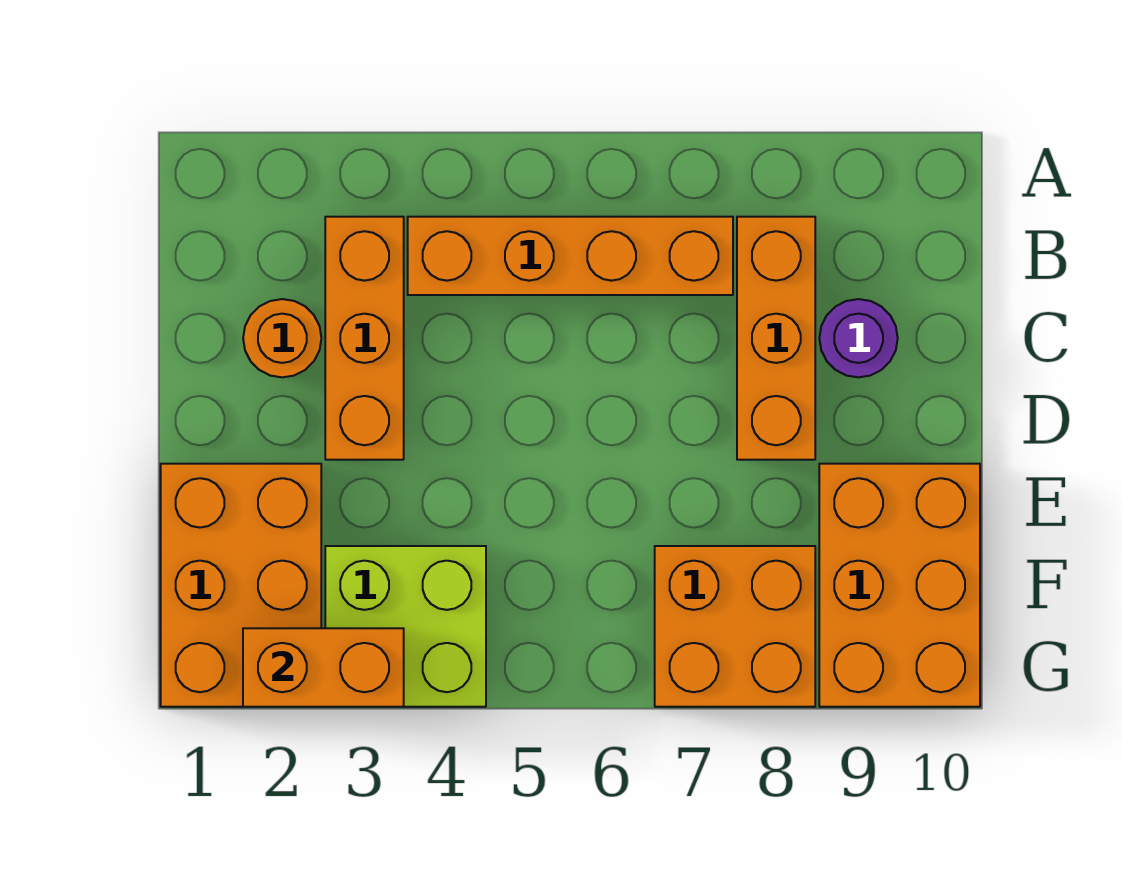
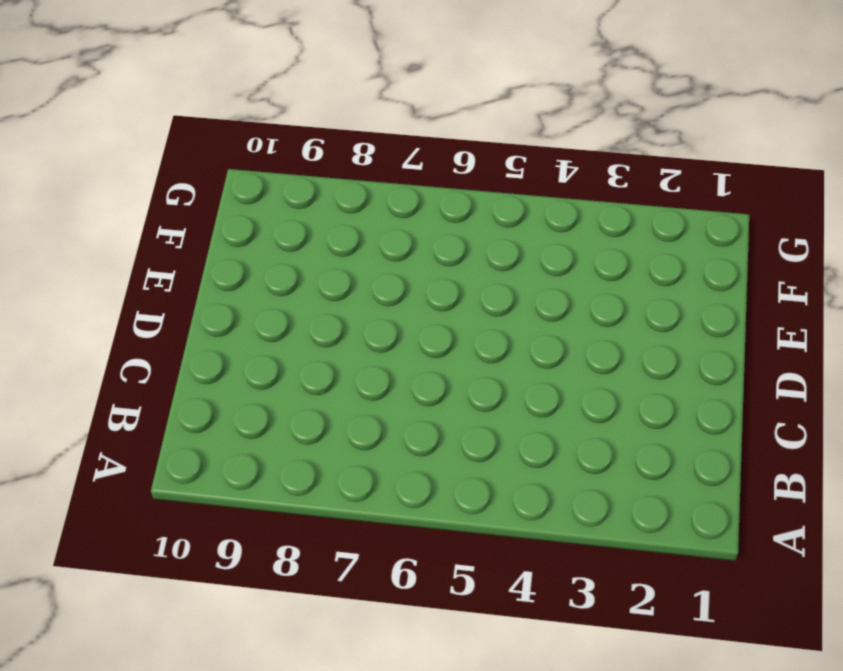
none -> orange brick B3:D3 level 1
none -> orange brick B4:B7 level 1

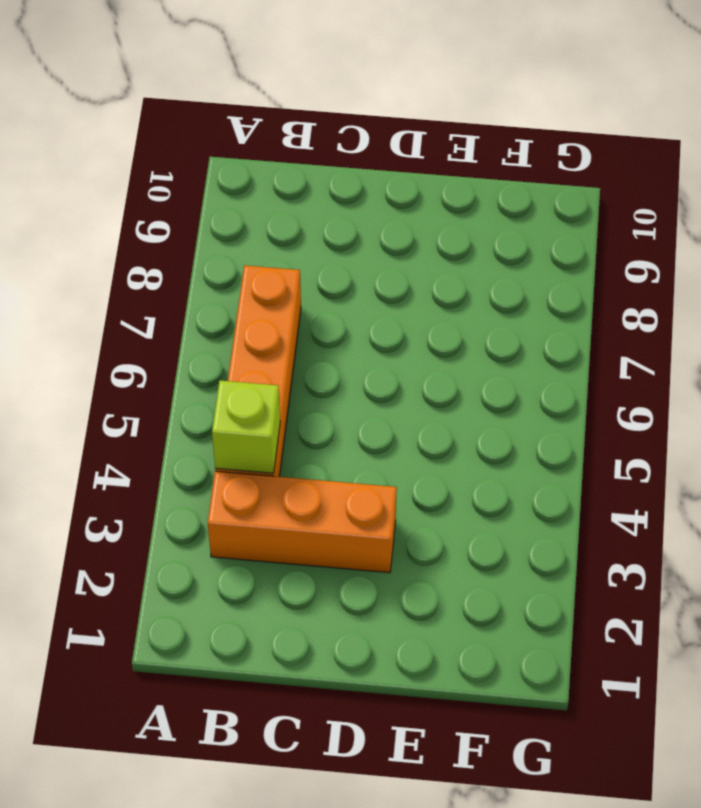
lime brick B4 level 2 -> none
none -> orange brick B8:D8 level 1
none -> orange round brick C2 level 1

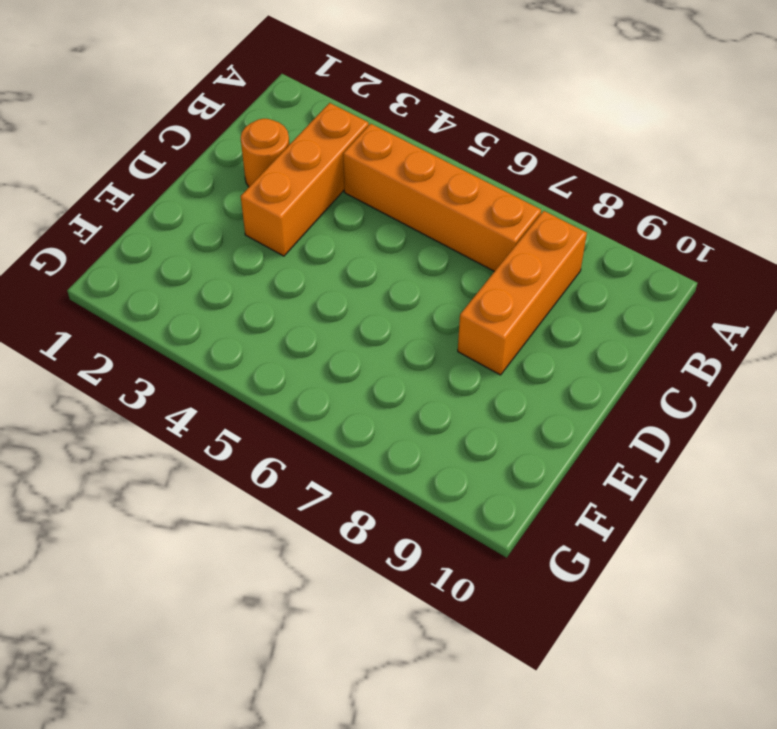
none -> purple round brick C9 level 1
none -> orange brick E1:G2 level 1

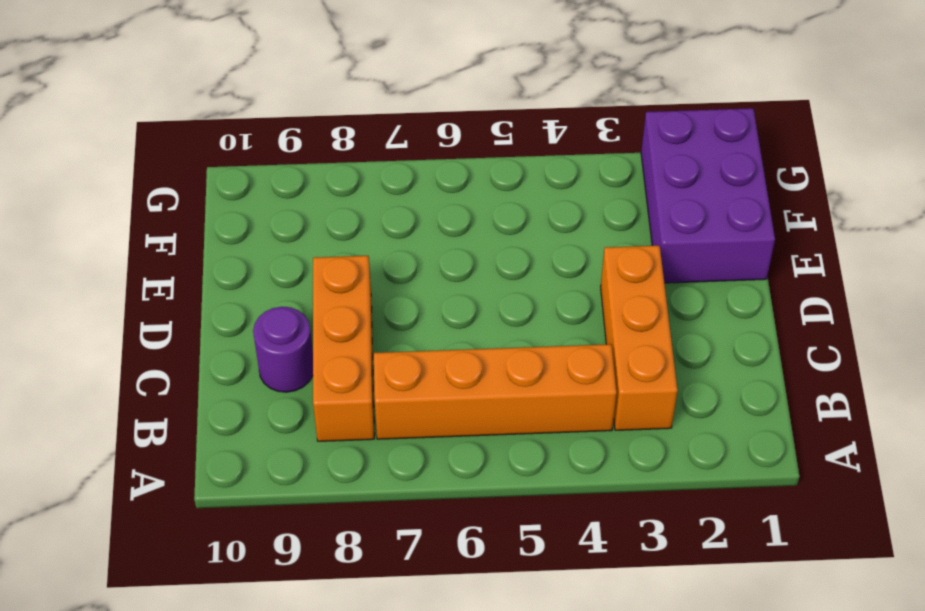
purple brick E1:G2 level 1 -> orange brick E1:G2 level 1
none -> orange round brick C2 level 1
none -> orange brick E9:G10 level 1

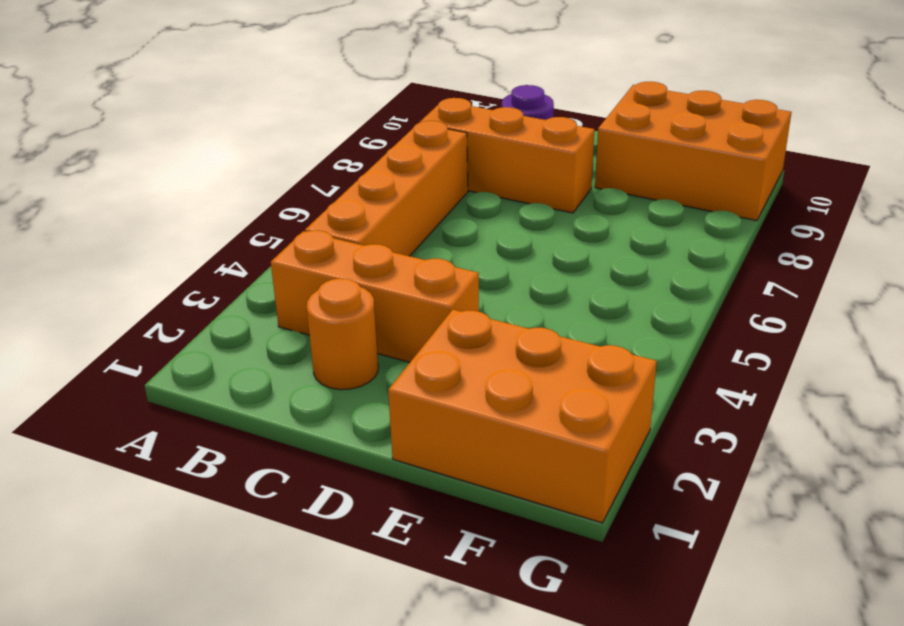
none -> lime brick F3:G4 level 1
none -> orange brick F7:G8 level 1

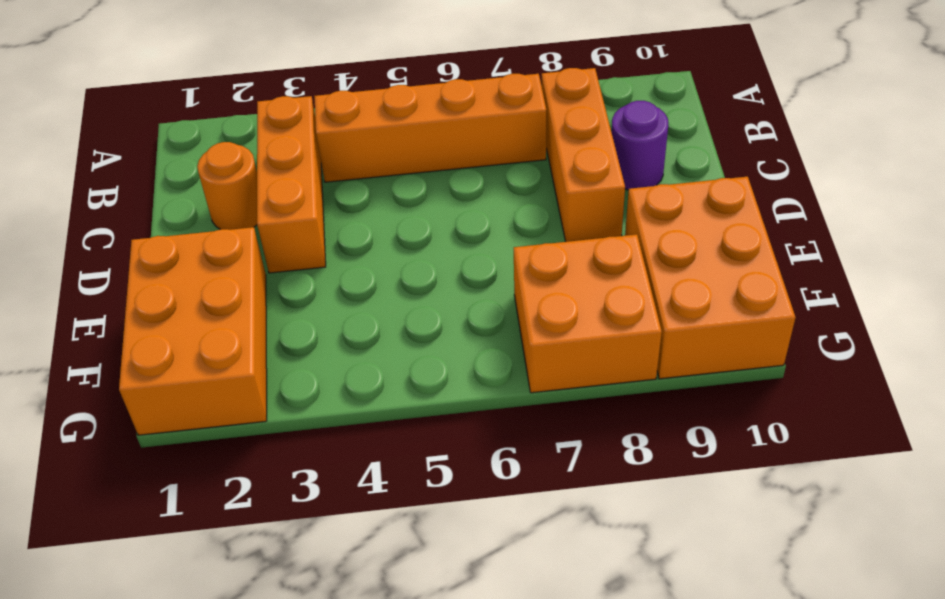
none -> lime brick F3:G4 level 1
none -> orange brick G2:G3 level 2

